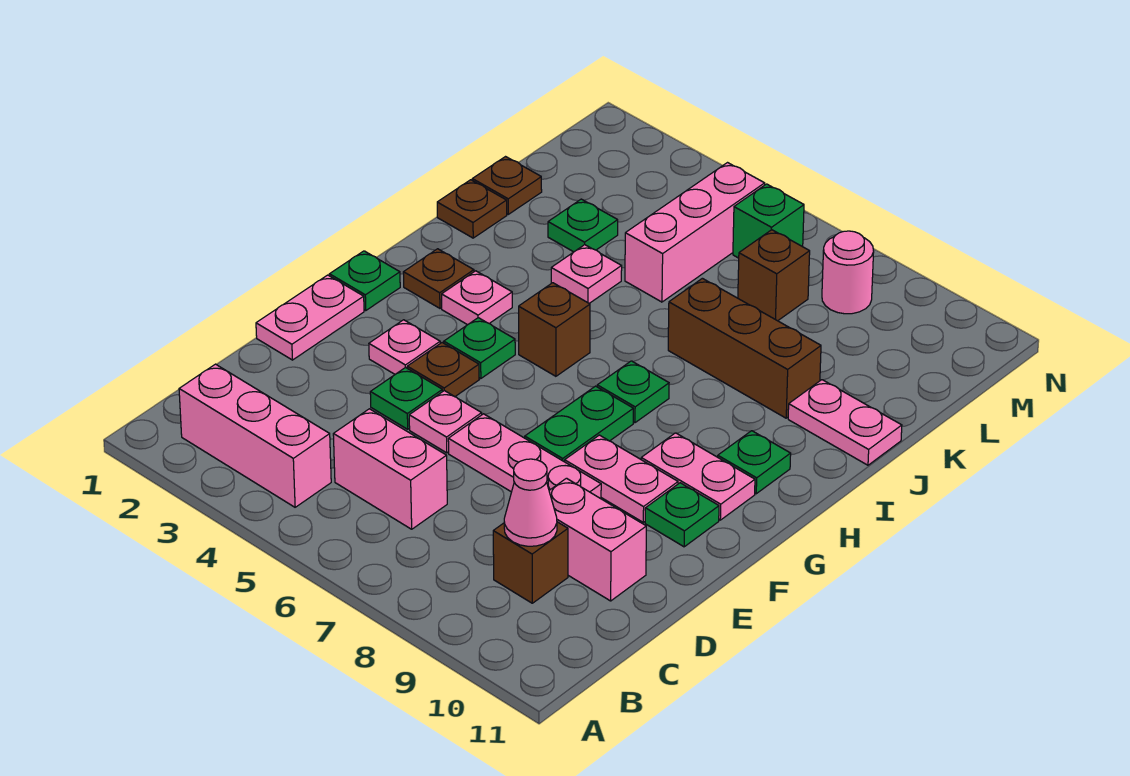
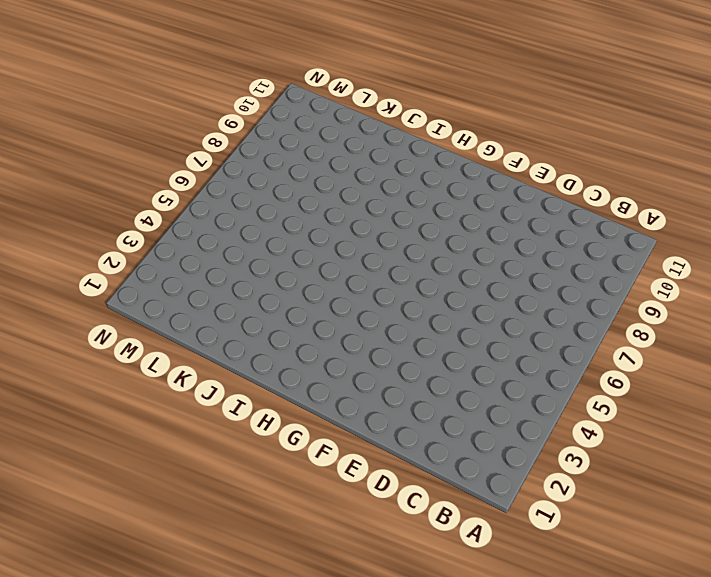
none -> pink brick B2:B4 level 1
none -> pink brick C5:C6 level 1
none -> brown brick C9 level 1
none -> pink brick D9:D10 level 1

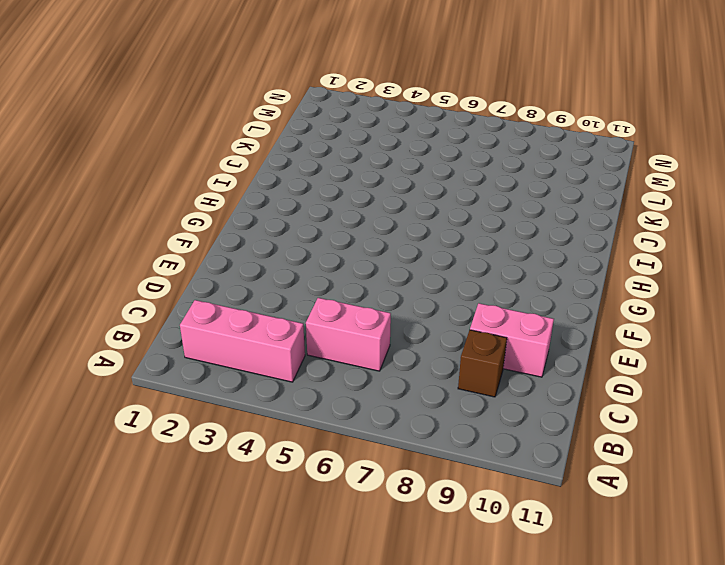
none -> pink plate E1:F1 level 1
none -> green plate E4 level 1
none -> pink plate E5 level 1
none -> pink plate E6:E8 level 1

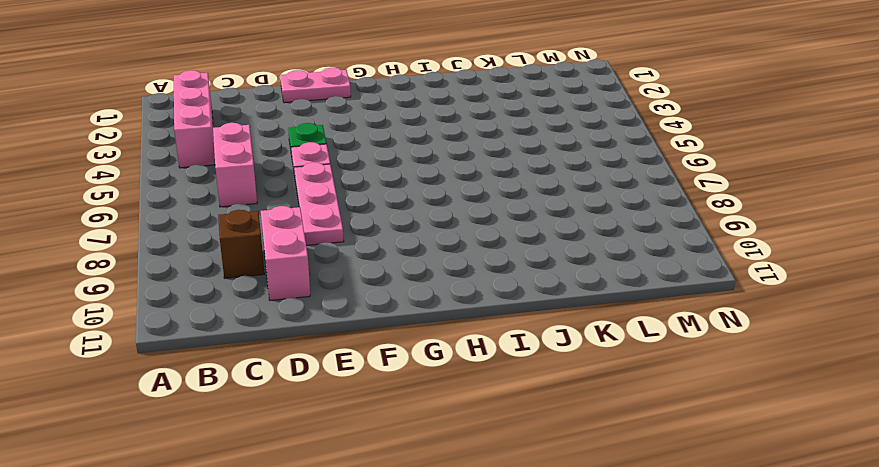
none -> pink plate F3 level 1
none -> brown plate F4 level 1
none -> green plate F7:G7 level 1
none -> pink plate F8:F9 level 1

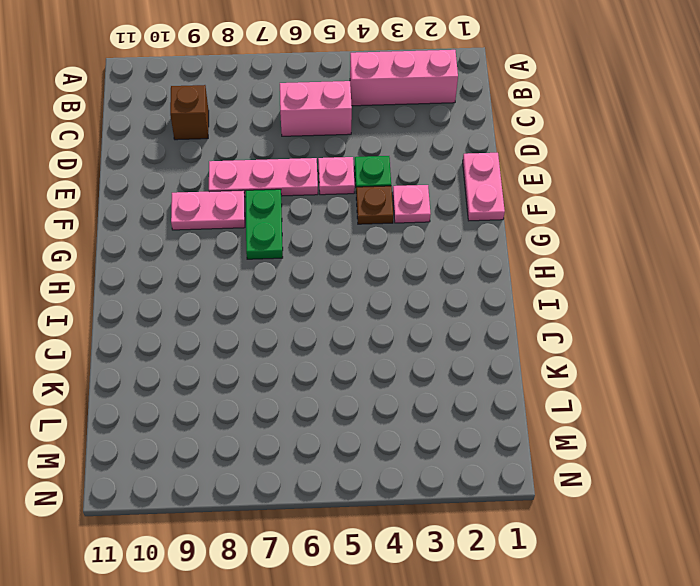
none -> pink brick D9:D10 level 1
none -> green plate F10 level 1
none -> green plate G1 level 1
none -> green plate G4 level 1

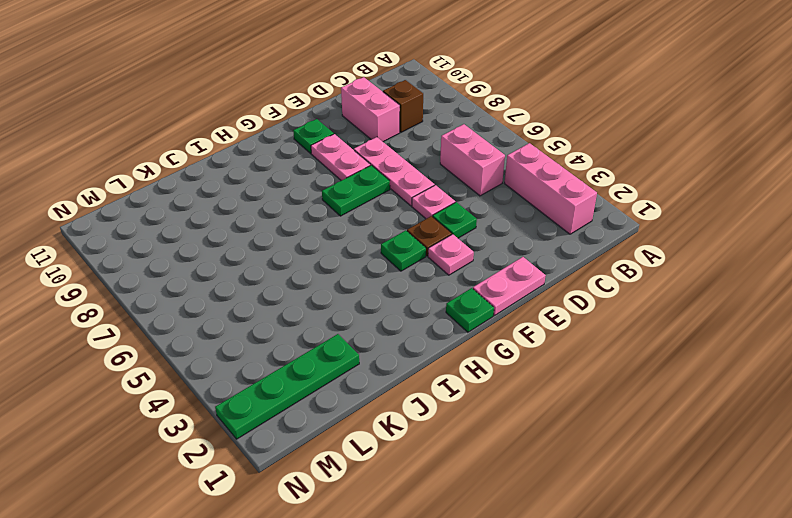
green plate K2:N2 level 1 -> none
none -> pink plate G9:G10 level 1
none -> brown plate H2 level 1
none -> pink plate H3 level 1
none -> brown brick H5 level 1

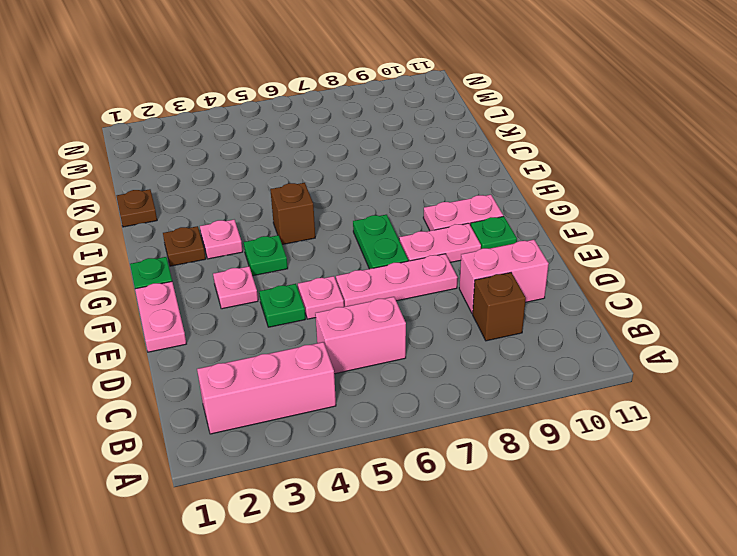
none -> brown plate F4 level 1
none -> green plate H7 level 1
none -> green plate H10 level 1
none -> pink plate J4 level 1

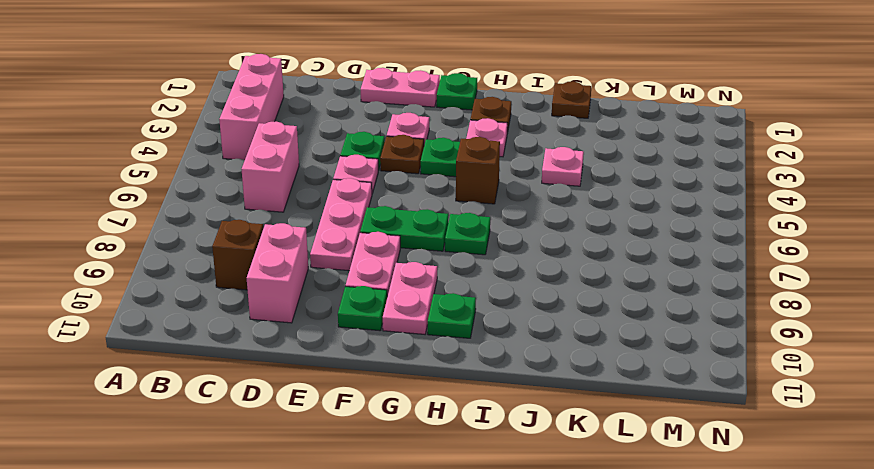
none -> brown brick J7:J9 level 1
none -> pink plate J10:J11 level 1
none -> brown plate K1 level 1
none -> green plate K3 level 1

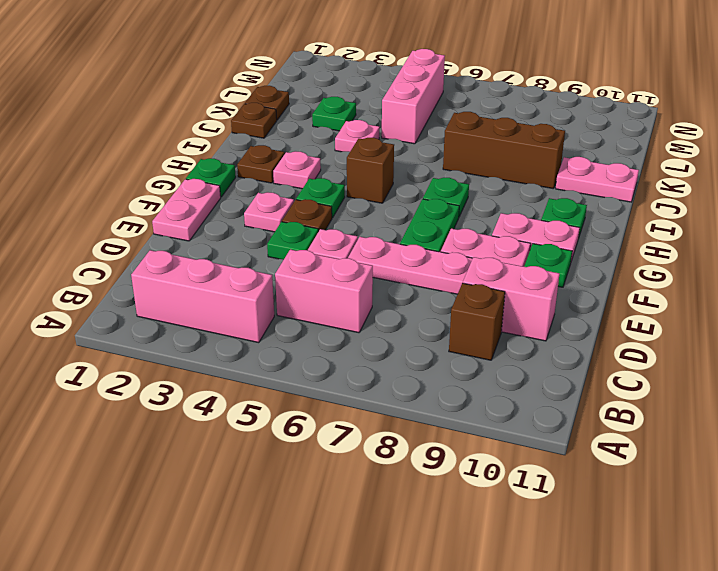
none -> brown brick L7 level 1
none -> green brick M6 level 1
none -> pink round brick M8 level 1
none -> pink cone C9 level 2

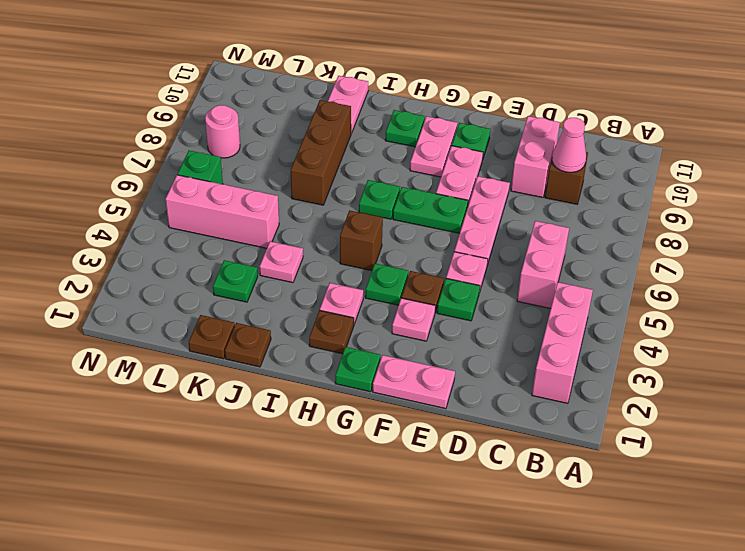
none -> brown brick L7 level 1

